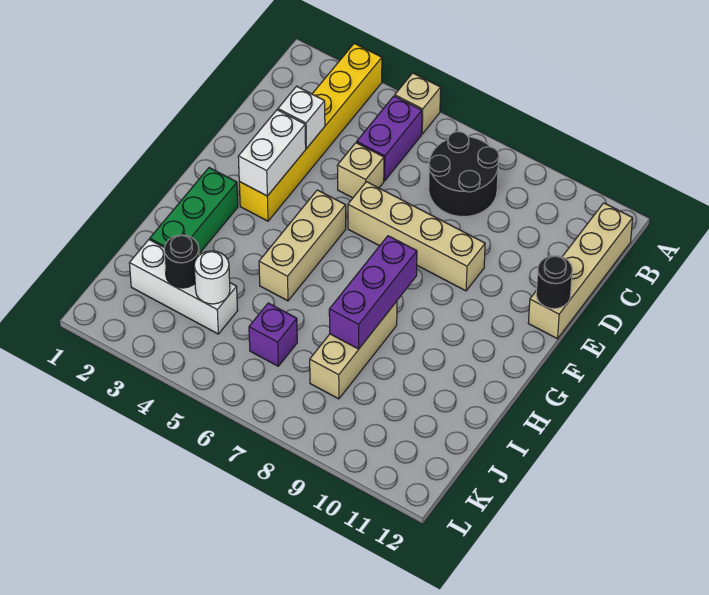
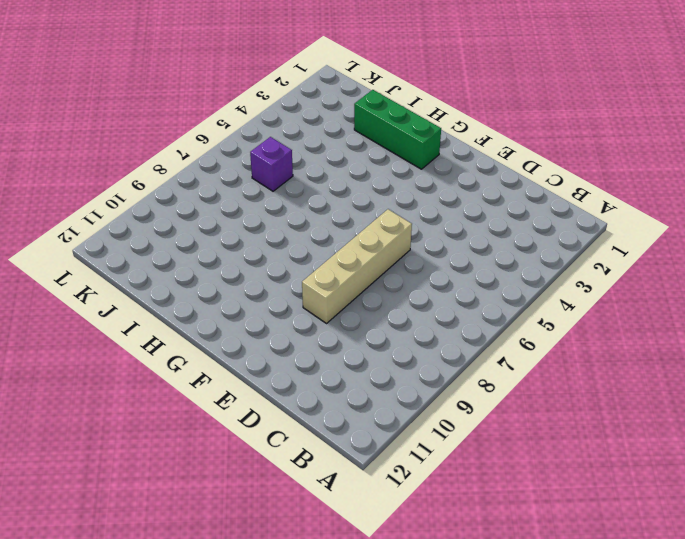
none -> yellow brick A3:F3 level 1
none -> tan brick A5 level 1
none -> purple brick B5:C5 level 1

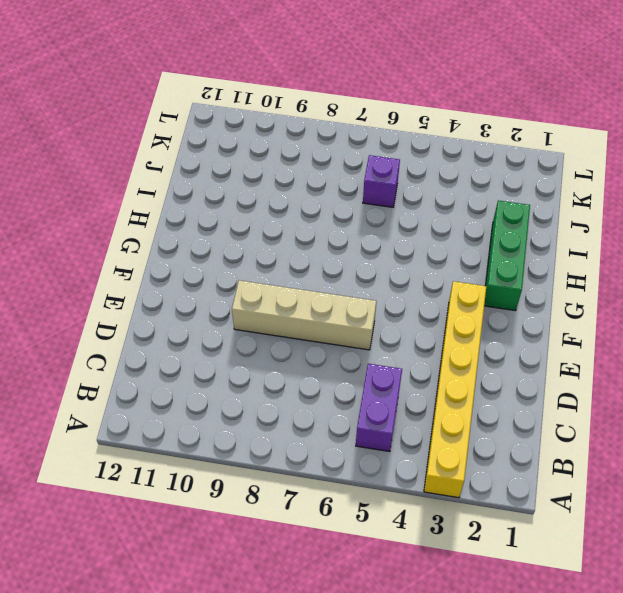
none -> tan brick A5 level 1
none -> black round brick B7:C8 level 1
none -> tan brick B12:E12 level 1

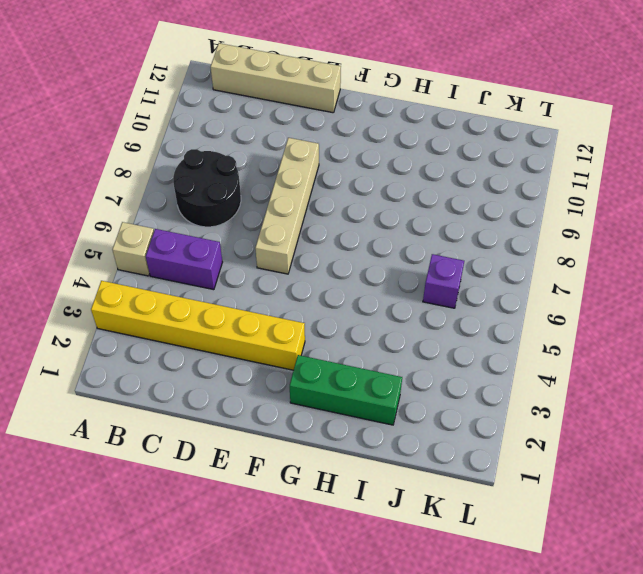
none -> tan brick D5 level 1
none -> tan brick F5:H5 level 1
none -> tan brick H8:J8 level 1

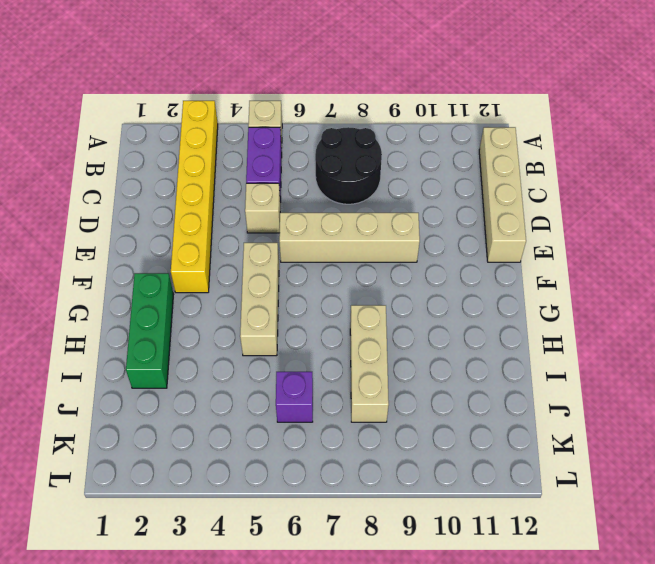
none -> white brick J2:J4 level 1
none -> white brick D3 level 2
none -> white brick E3:F3 level 2

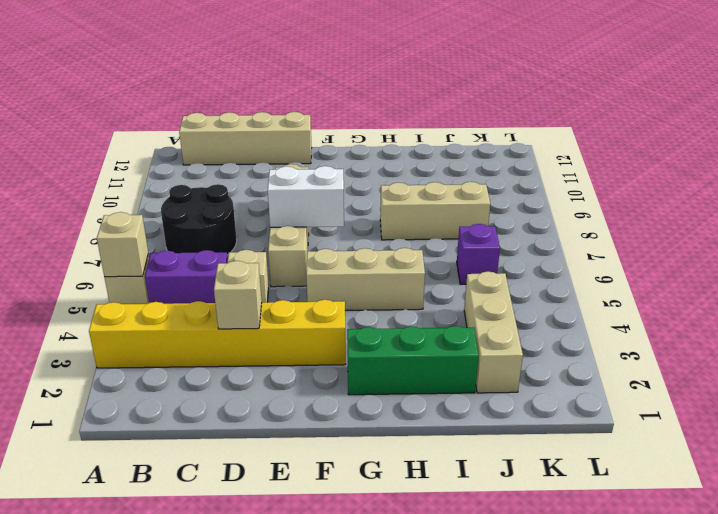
tan brick A5 level 2 -> none
tan brick D3 level 2 -> white brick D3 level 2
white brick E7:F7 level 2 -> white brick E3:F3 level 2
tan brick J2:J4 level 1 -> white brick J2:J4 level 1
none -> black round brick E12 level 2
none -> purple brick G8:I8 level 2
none -> black round brick J3 level 2

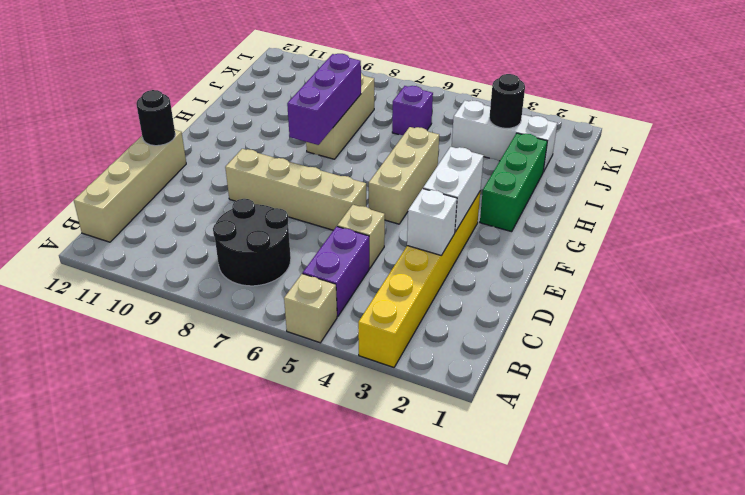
none -> white round brick J4 level 2

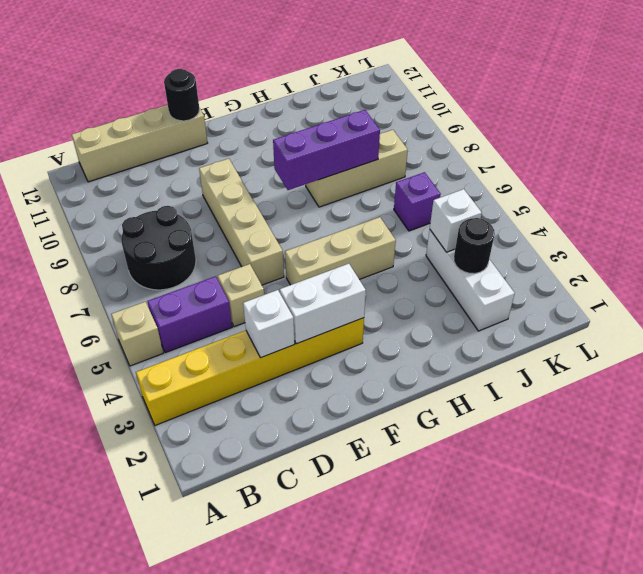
white brick J4 level 2 -> white round brick J4 level 2
none -> green brick G2:I2 level 1

